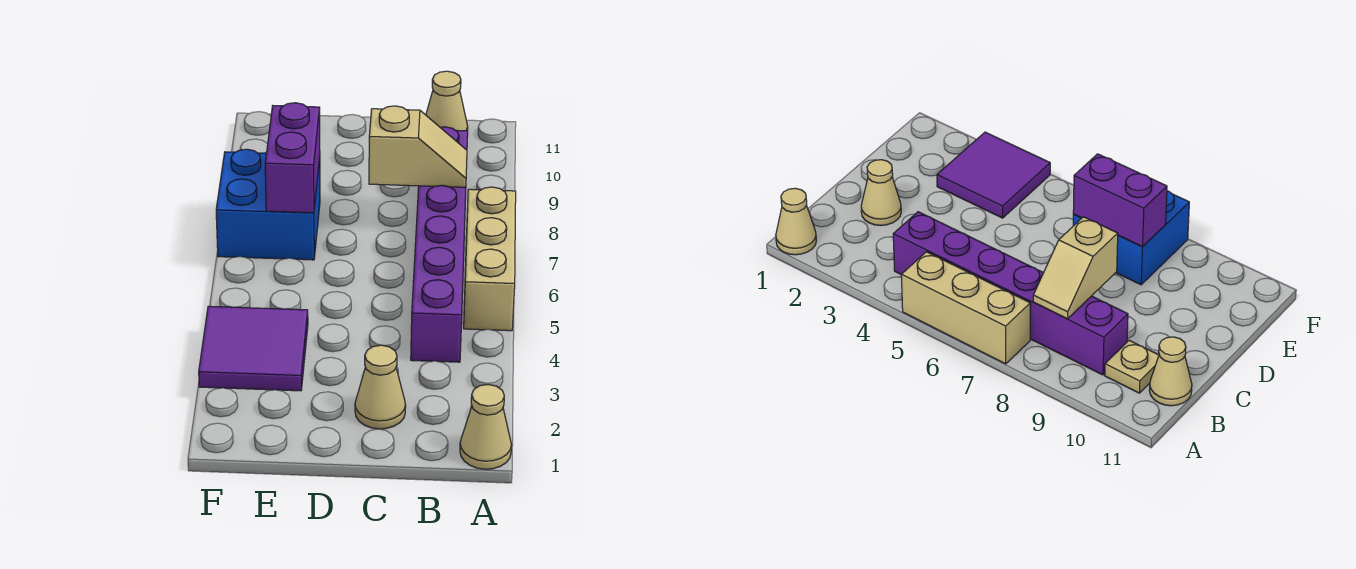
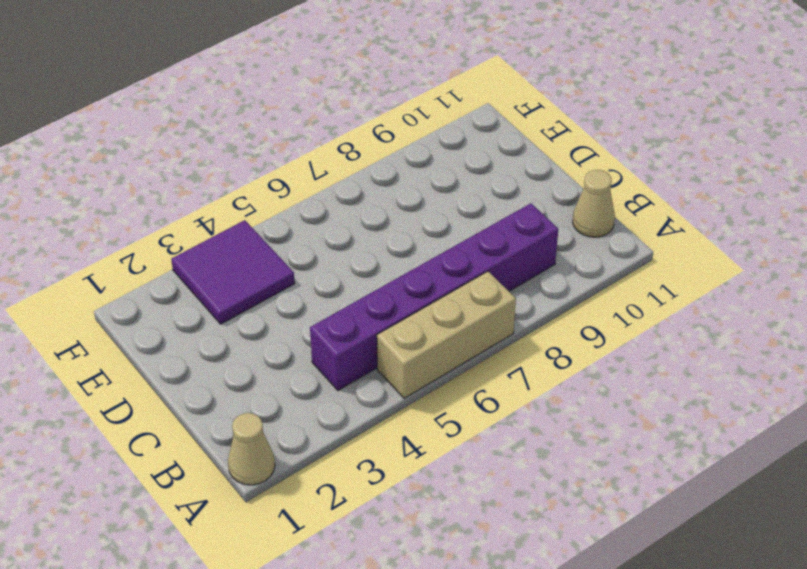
none -> tan plate B10 level 1
none -> tan cone C2 level 1

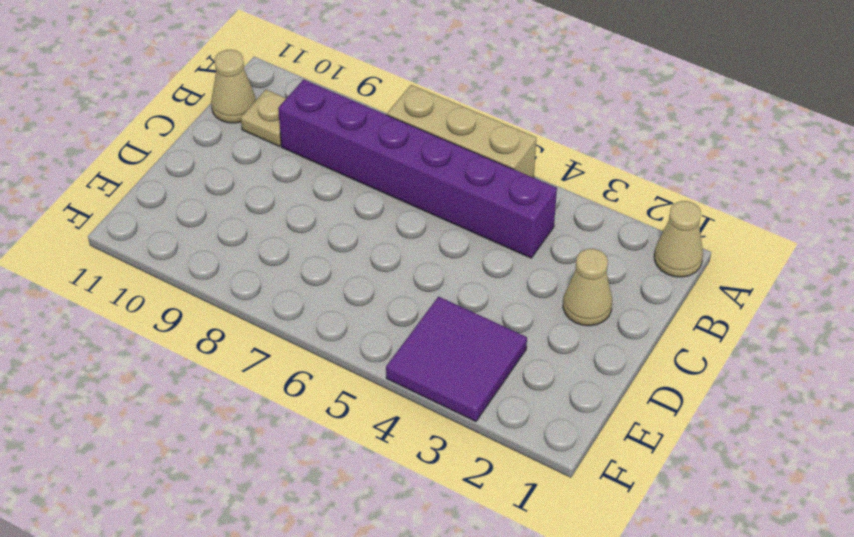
none -> blue brick E7:F8 level 1
none -> tan slope B8:C8 level 2 top C

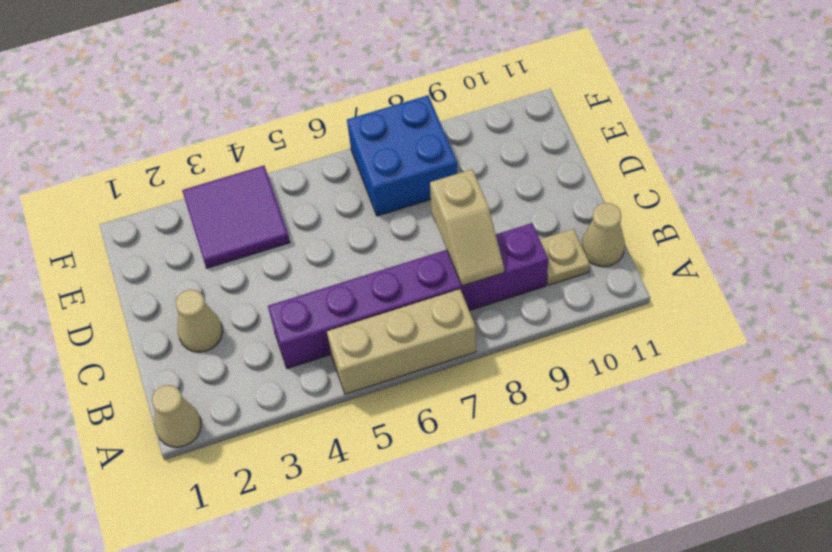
none -> purple brick E7:E8 level 2

